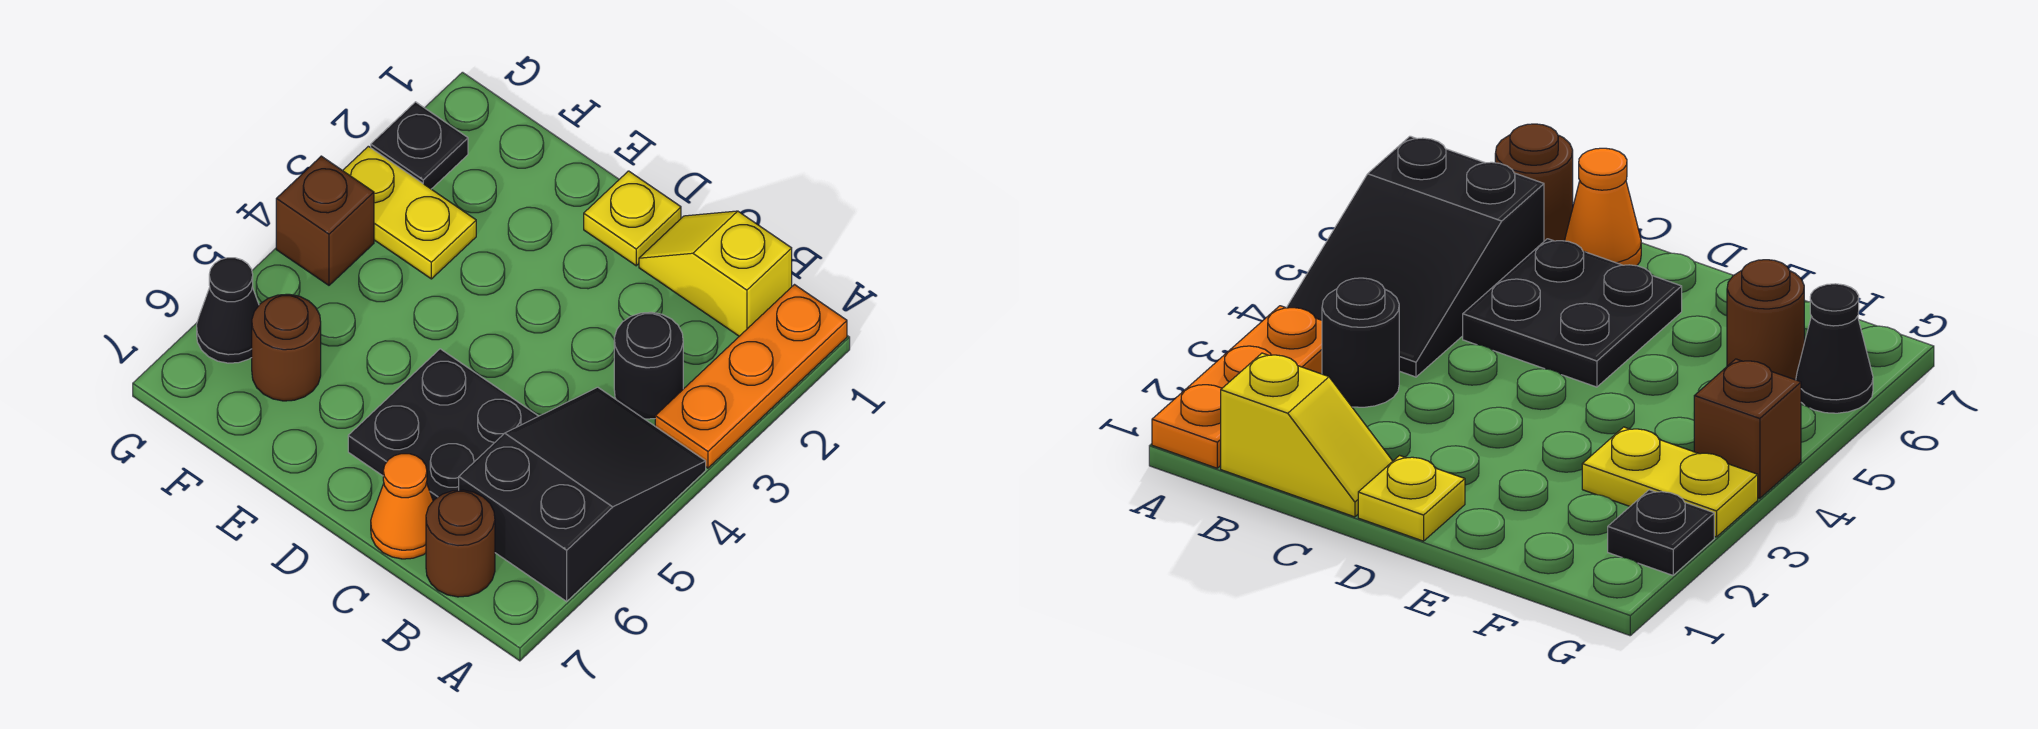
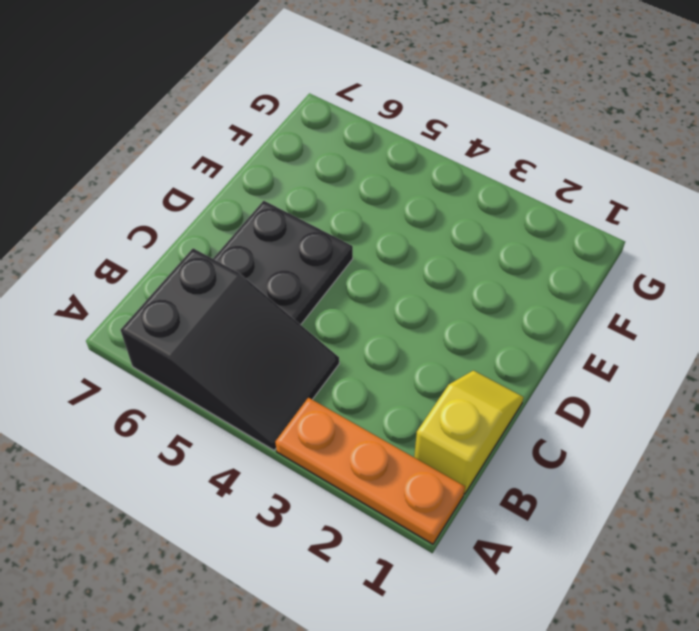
none -> black round brick B3 level 1
none -> brown round brick B7 level 1
none -> orange cone C7 level 1

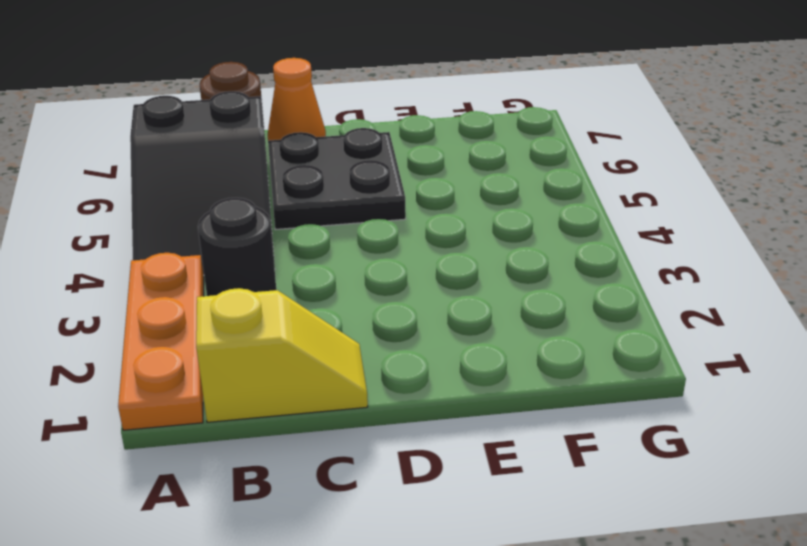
none -> yellow plate D1 level 1
none -> yellow plate F3:G3 level 1
none -> brown round brick F6 level 1

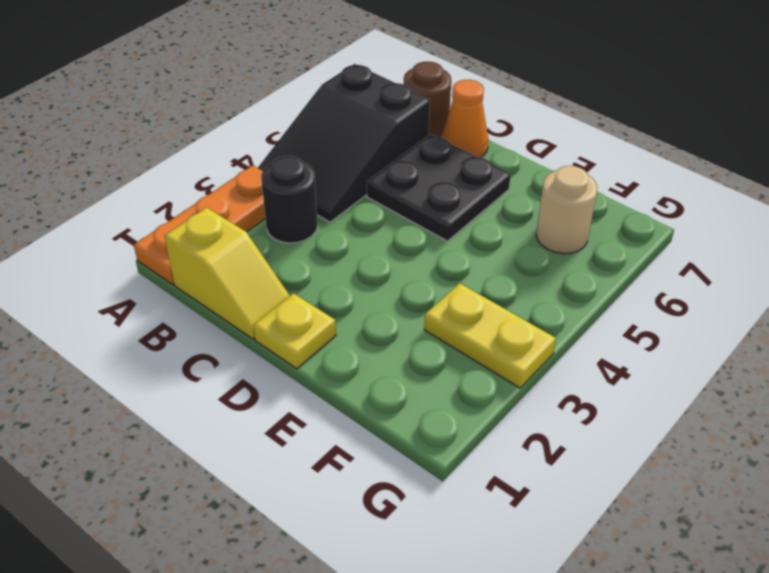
tan round brick F6 level 1 -> brown round brick F6 level 1
none -> black plate G2 level 1
none -> brown brick G4 level 1
none -> black cone G6 level 1

